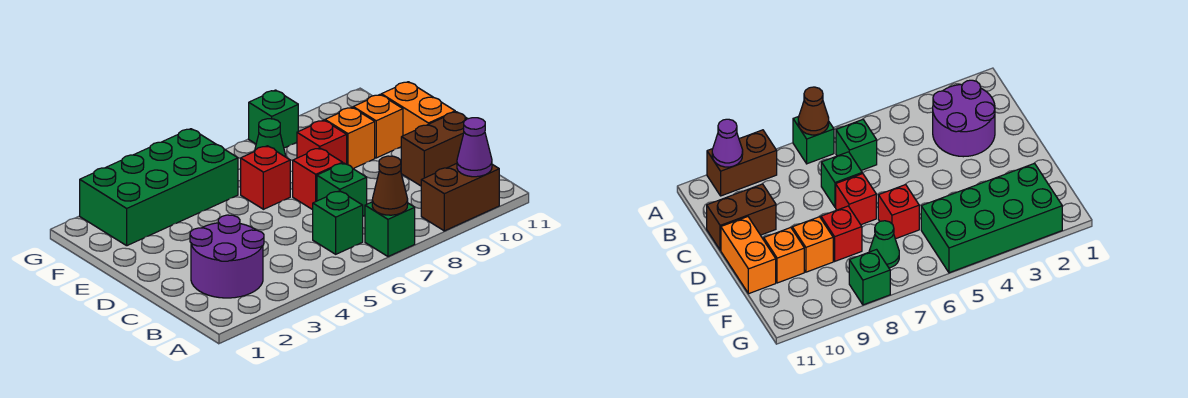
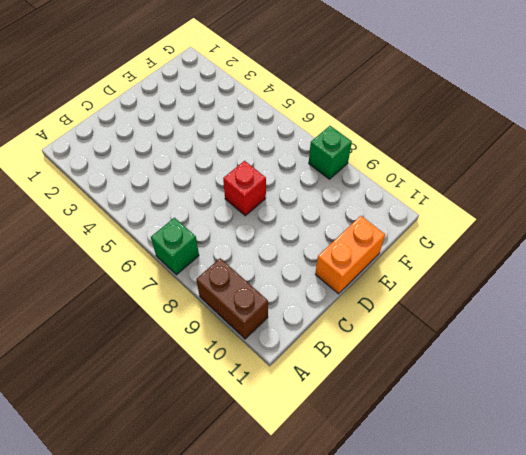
none -> purple round brick B2:C3 level 1
none -> green brick B6 level 1
none -> green brick C7 level 1

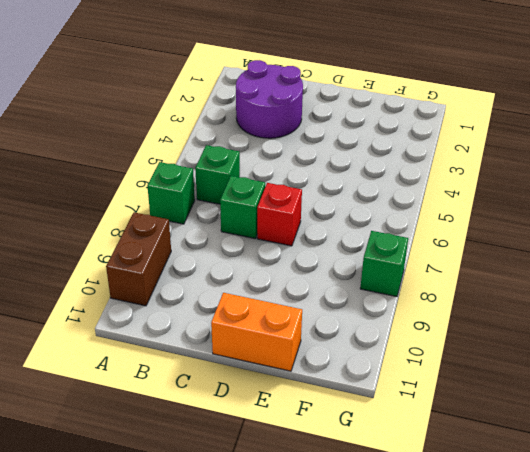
none -> brown brick C10:C11 level 1
none -> red brick E6 level 1
none -> red brick E8 level 1

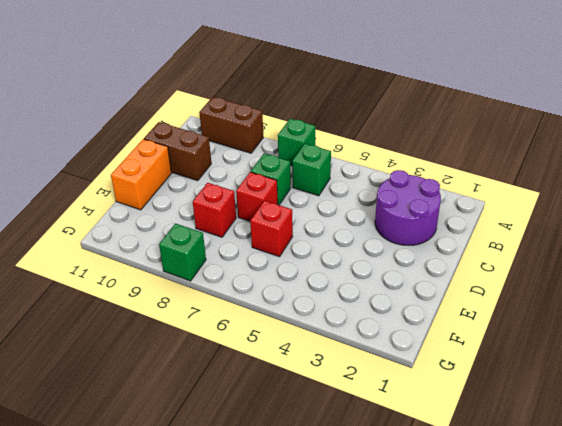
none -> orange brick E9 level 1
none -> orange brick E10 level 1
none -> green brick F2:G5 level 1

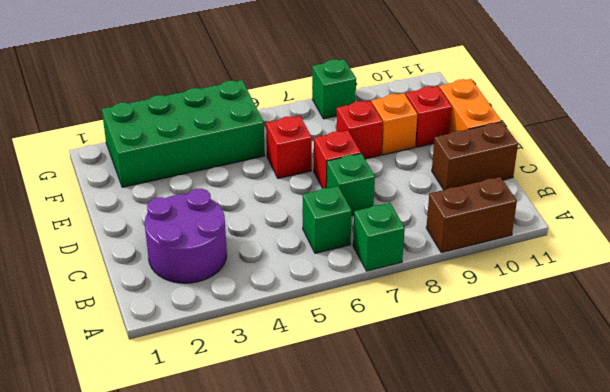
red brick E10 level 1 -> orange brick E10 level 1
none -> green cone F7 level 1
none -> brown cone A7 level 2
none -> purple cone A10 level 2

